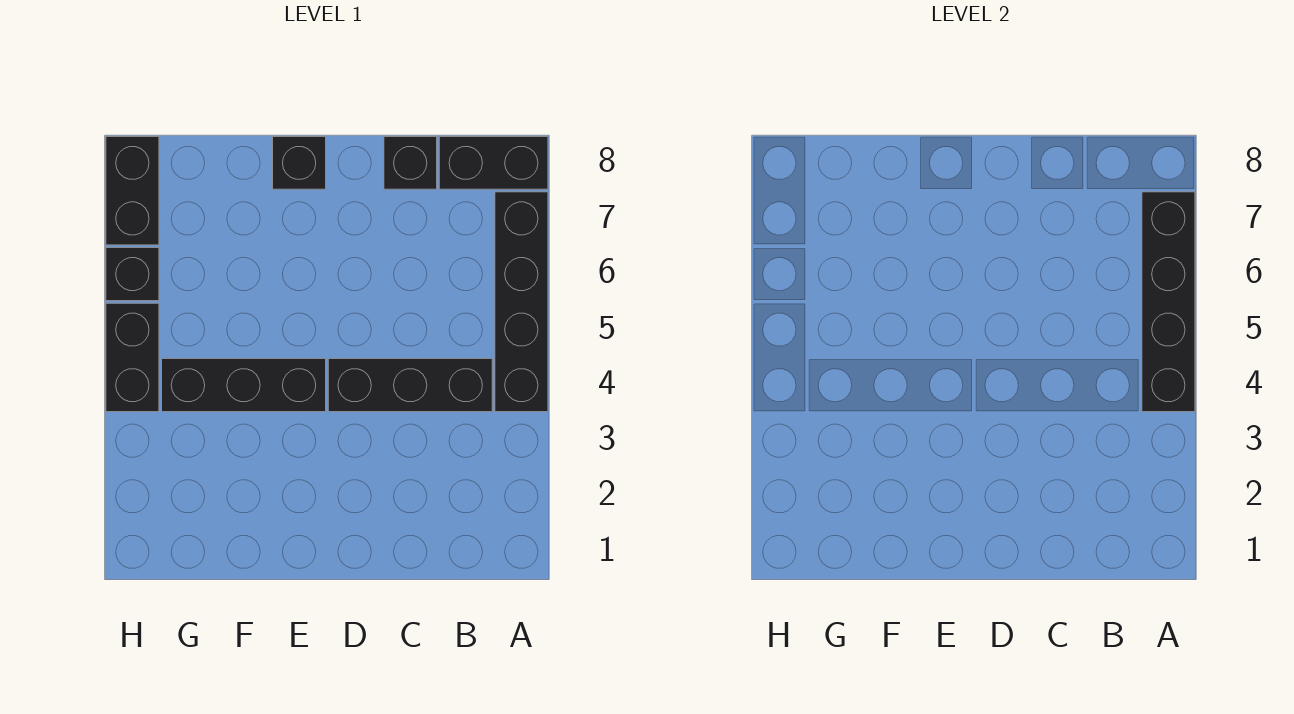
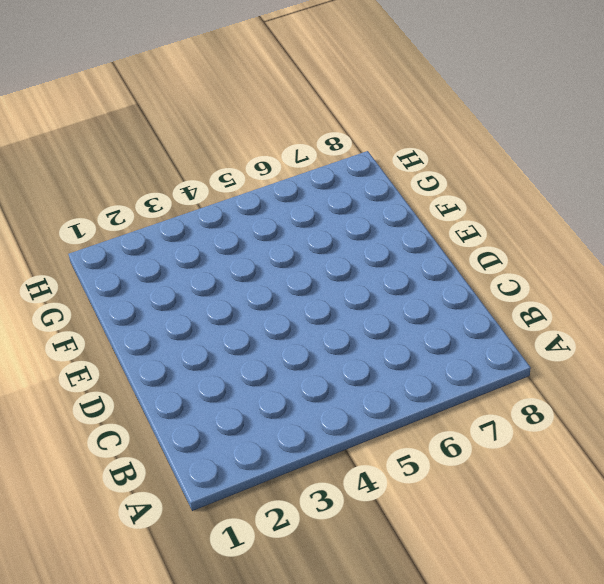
none -> black brick A4:A7 level 1
none -> black brick A8:B8 level 1

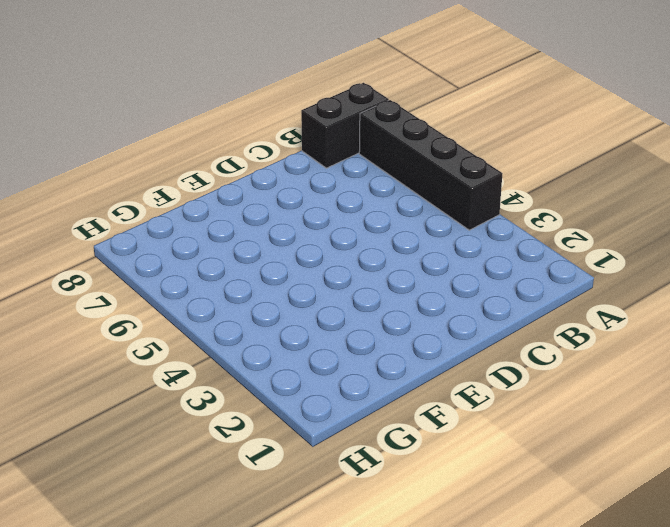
none -> black brick B4:D4 level 1
none -> black brick C8 level 1

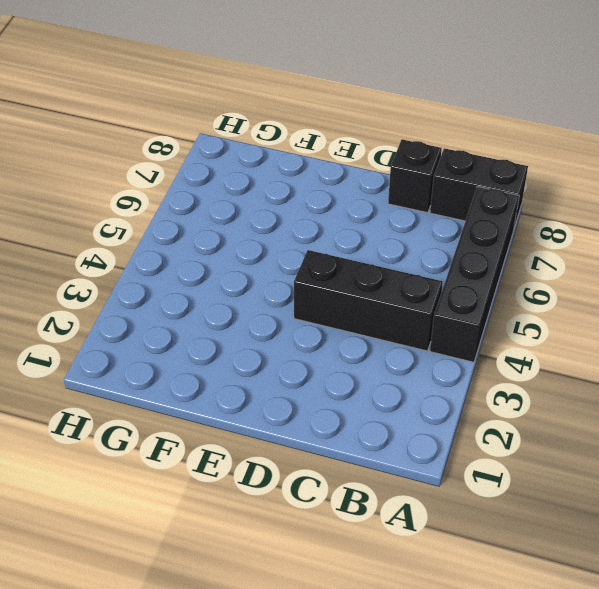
none -> black brick E4:G4 level 1
none -> black brick E8 level 1

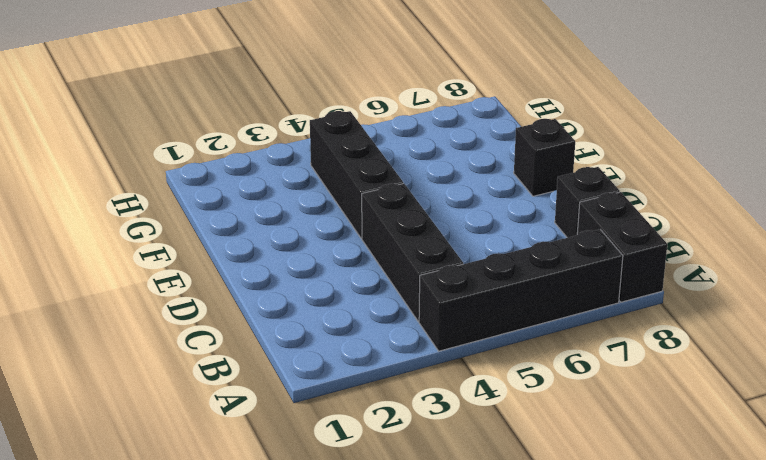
none -> black brick H4:H5 level 1
none -> black brick H6 level 1

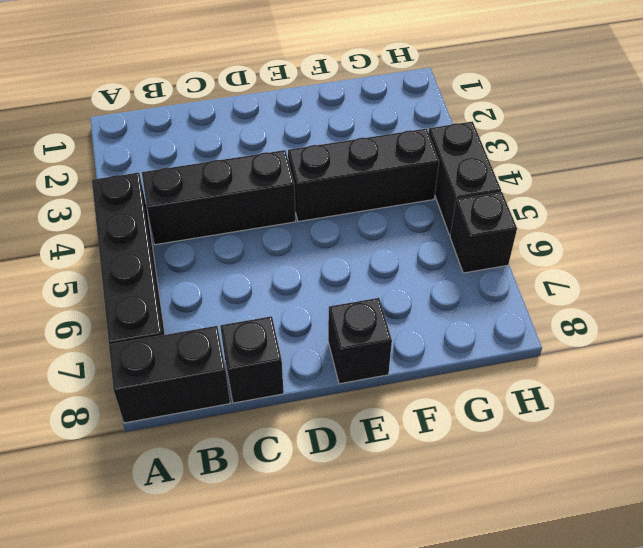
none -> black brick H7:H8 level 1
none -> black brick A4:A7 level 2

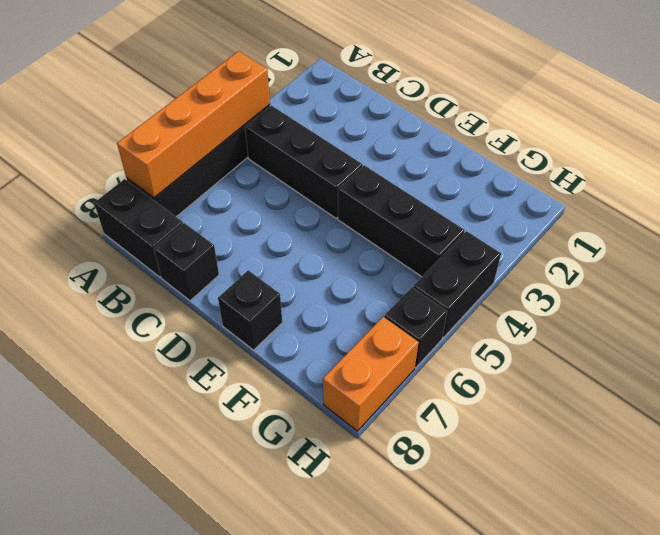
orange brick A4:A7 level 2 -> black brick A4:A7 level 2
orange brick H7:H8 level 1 -> black brick H7:H8 level 1

